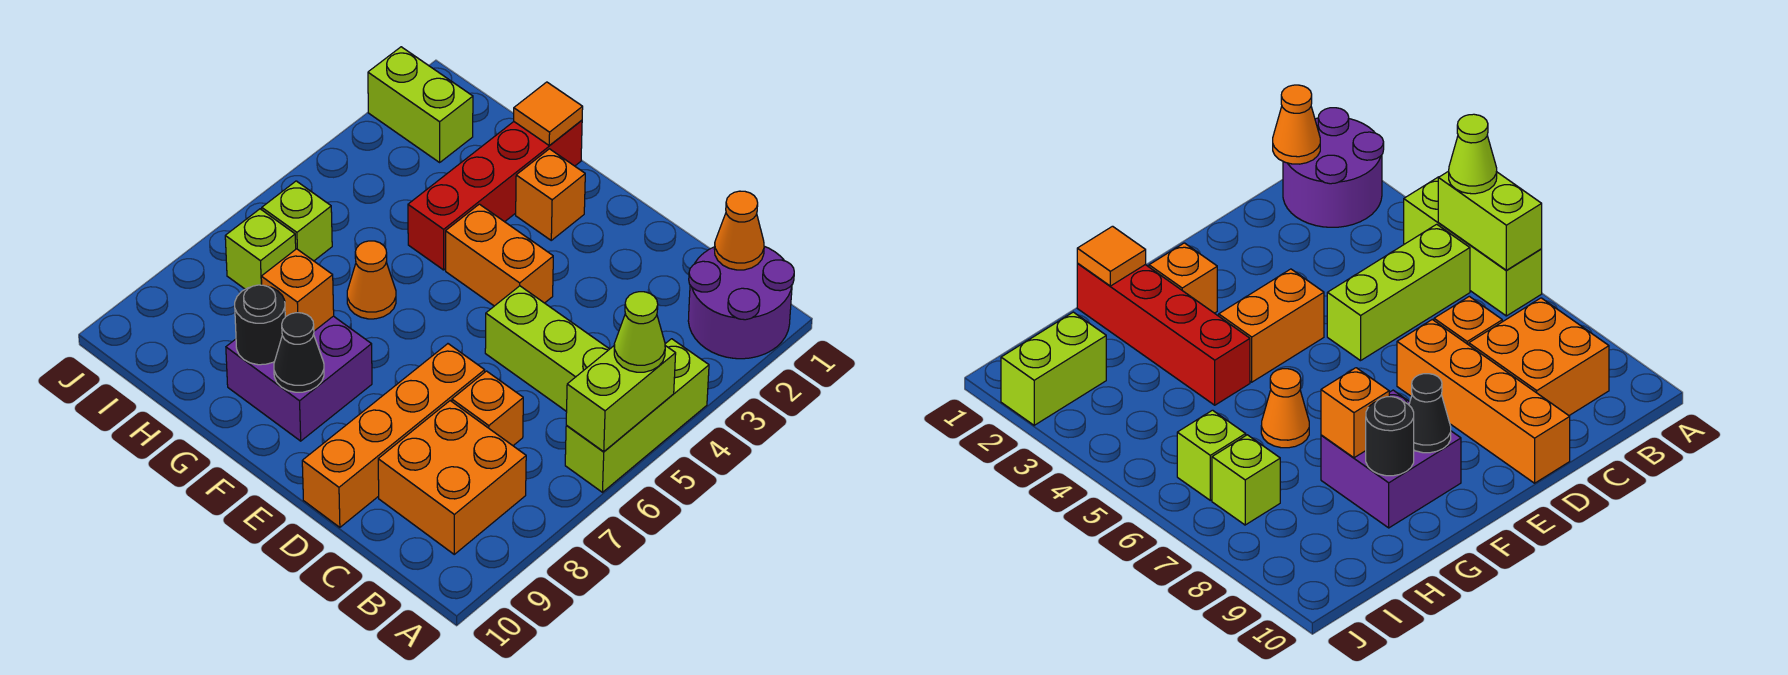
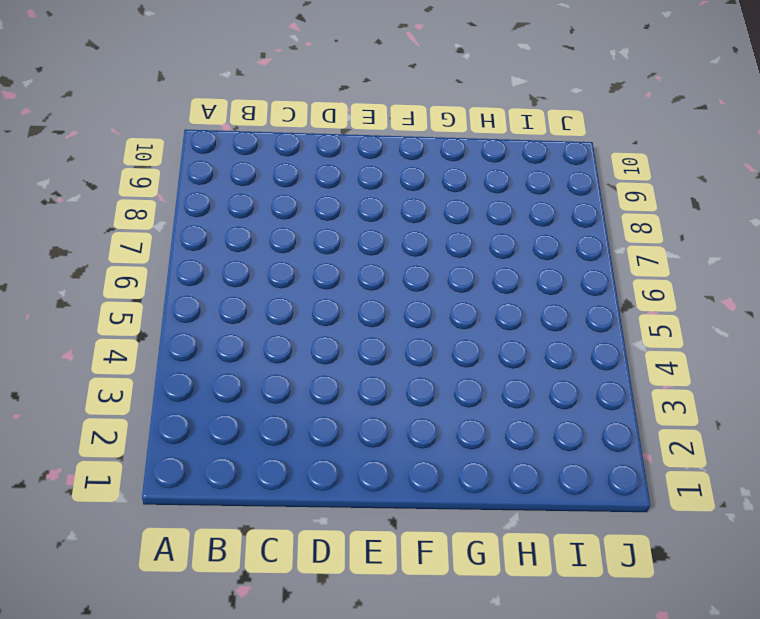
none -> purple round brick A1:B2 level 1
none -> lime brick A4:A6 level 1
none -> lime brick B5:D5 level 1

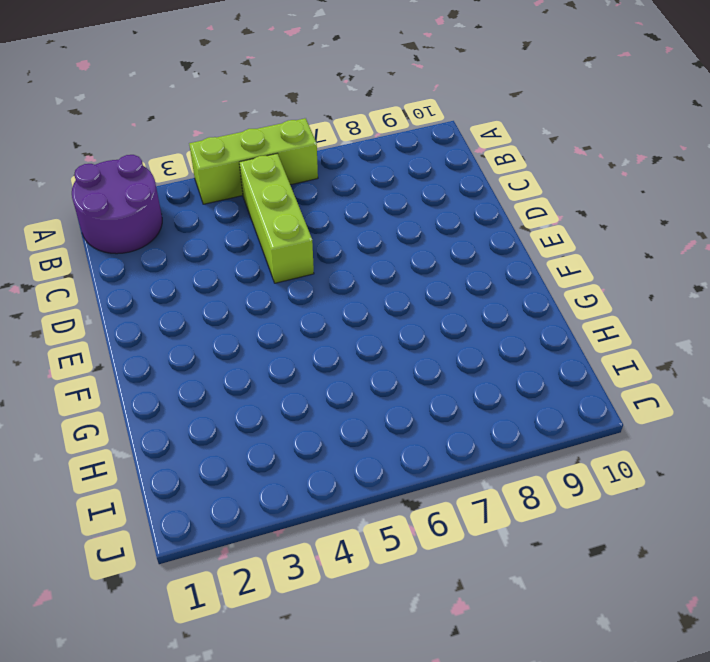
none -> orange brick B8:C9 level 1
none -> orange brick C7 level 1
none -> orange brick D7:D10 level 1

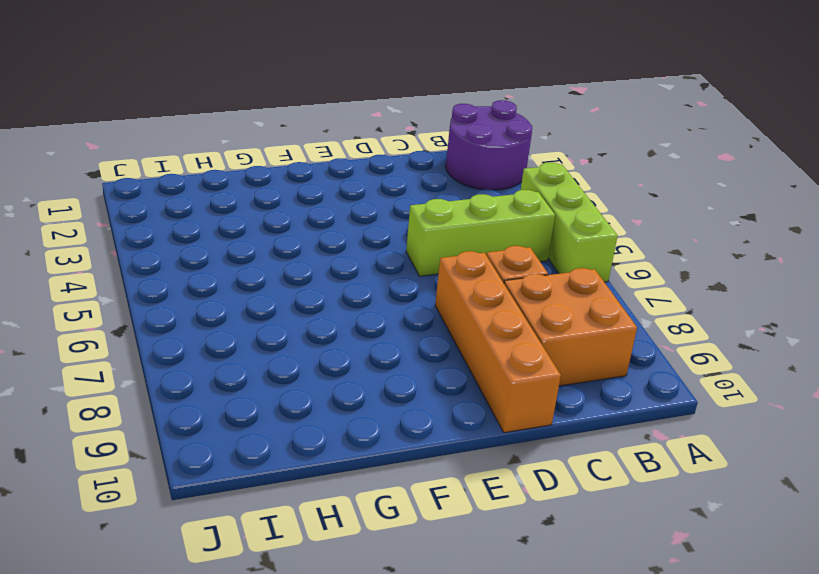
none -> orange brick E4:F4 level 1
none -> orange brick F2 level 1
none -> purple brick F8:G9 level 1

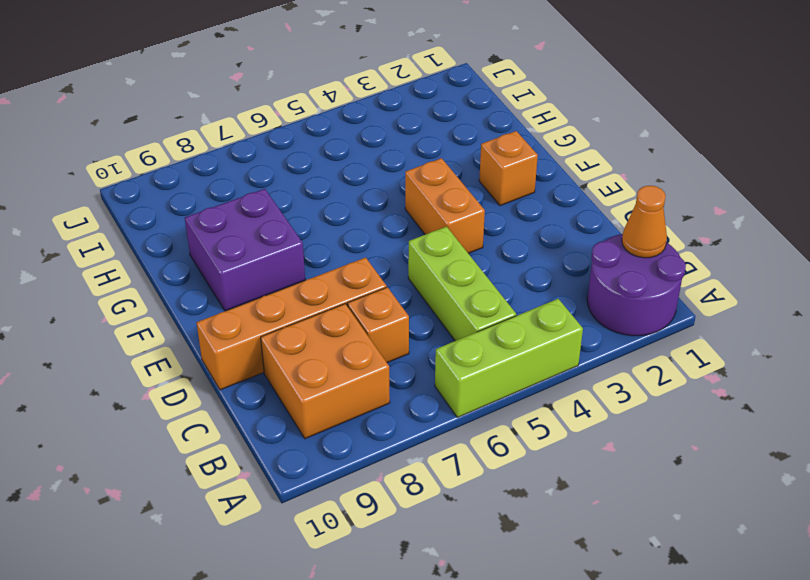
none -> red brick G1:G4 level 1
none -> orange cone G6 level 1
none -> lime brick I2:J2 level 1

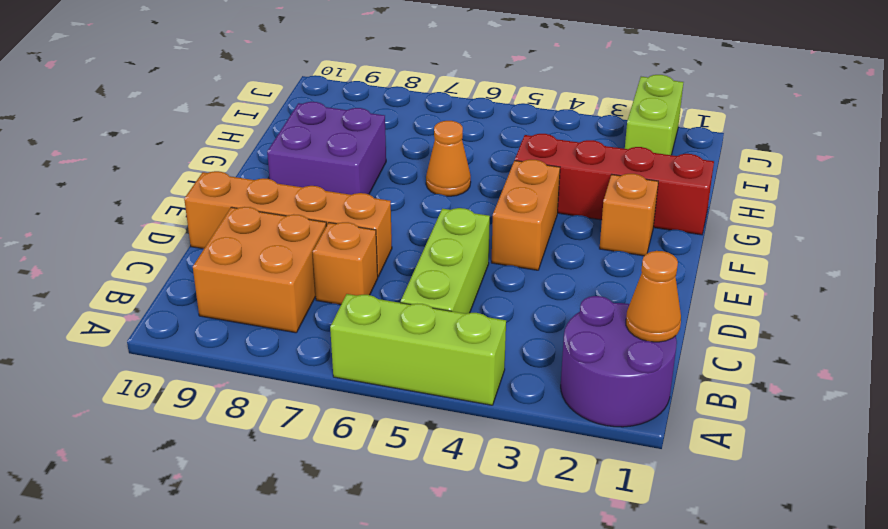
none -> lime brick I6 level 1
none -> lime brick I7 level 1
none -> lime brick A5:A6 level 2

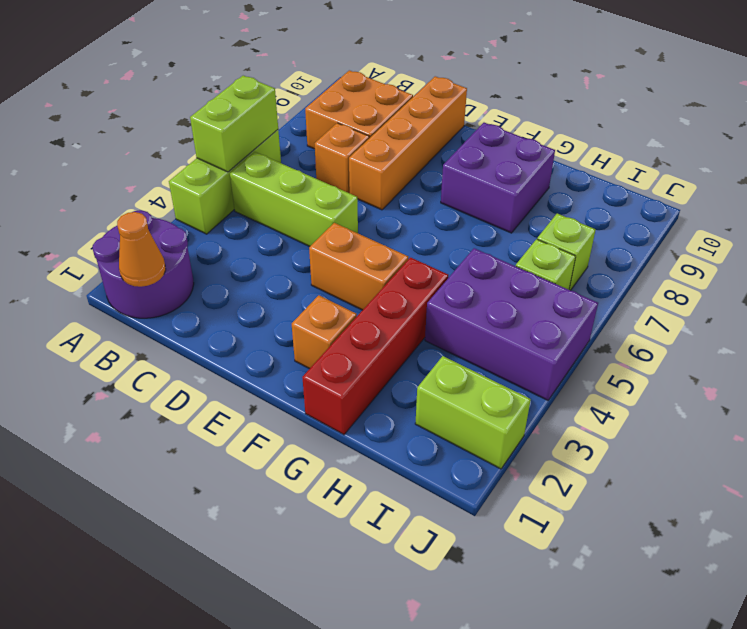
purple brick H4:J5 level 1 -> none
none -> orange cone G6 level 1
none -> black cone F9 level 2
none -> orange tile G1 level 2

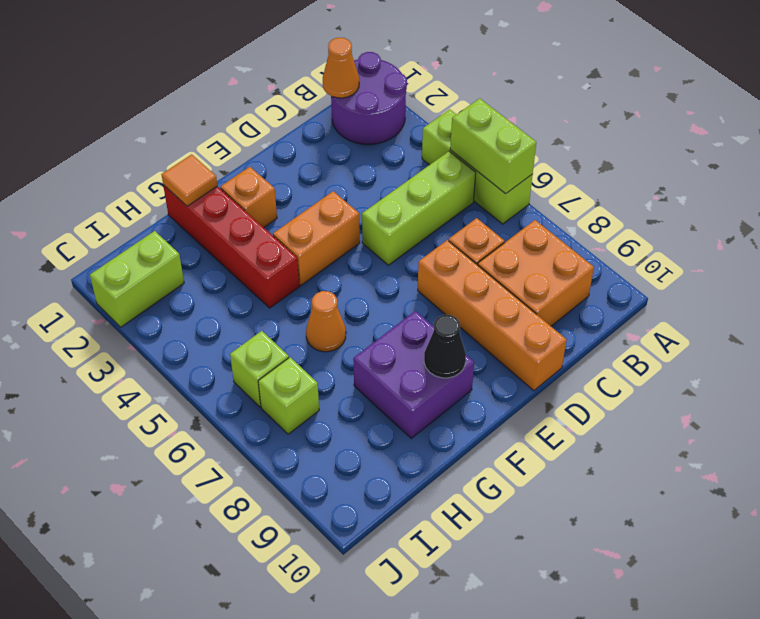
none -> orange brick G8 level 2
none -> black round brick G9 level 2
none -> lime cone A5 level 3

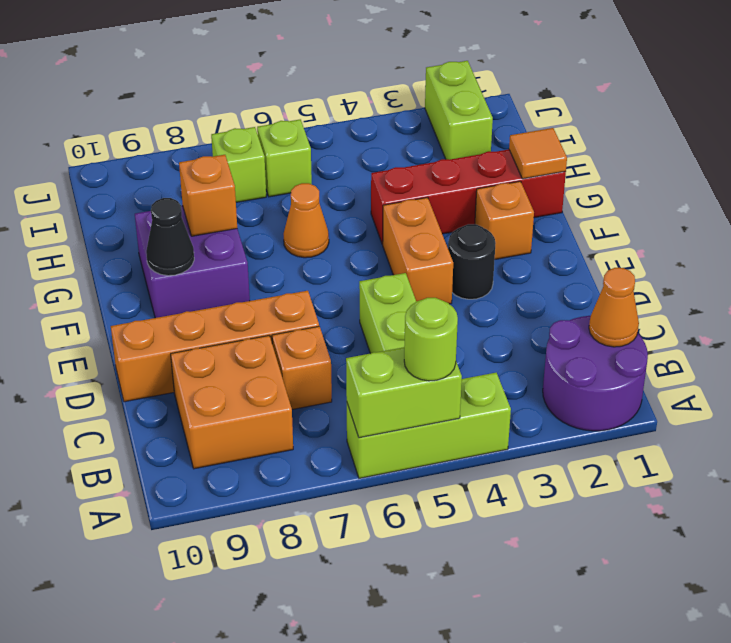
lime round brick A5 level 3 -> lime cone A5 level 3
black round brick E3 level 1 -> black round brick G9 level 2

